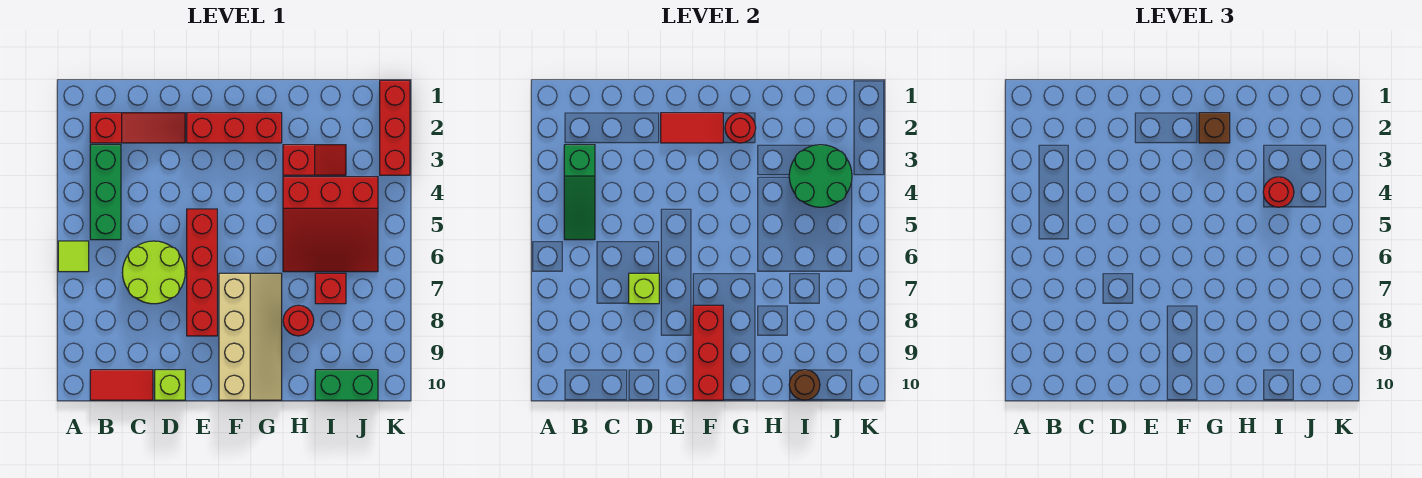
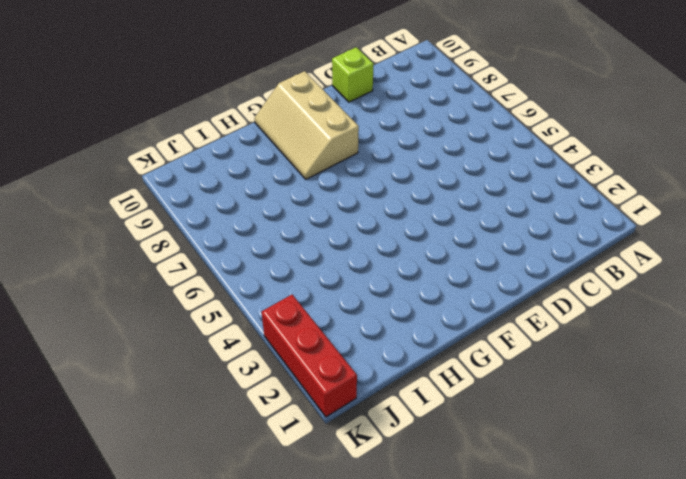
tan slope F8:G10 level 1 top F -> tan slope F7:G10 level 1 top F
none -> lime tile A6 level 1
none -> red slope B2:D2 level 1 top B
none -> green brick B3:B5 level 1

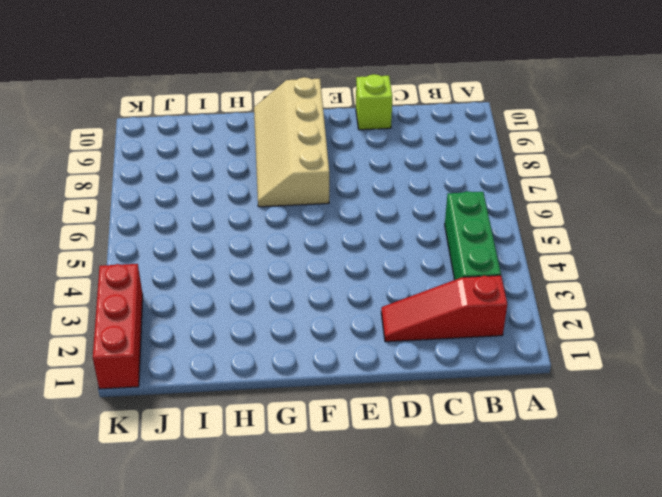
none -> lime tile A6 level 1
none -> red tile B10:C10 level 1
none -> lime round brick C6:D7 level 1

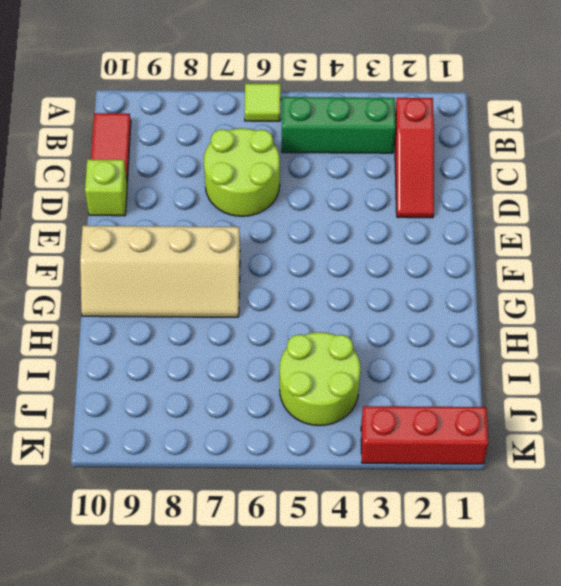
lime round brick I4:J5 level 1 -> red slope H4:J6 level 1 top 4
none -> red brick E2:G2 level 1
none -> red brick E5:E8 level 1
none -> red slope H3:I3 level 1 top H

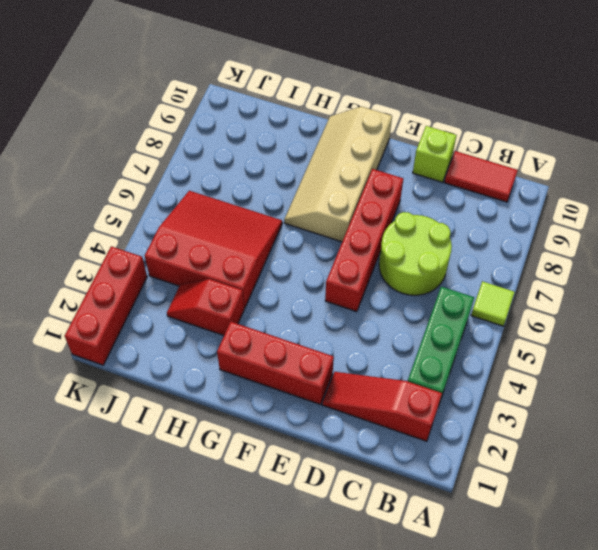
none -> red round brick H8 level 1
none -> red brick I7 level 1
none -> green brick I10:J10 level 1

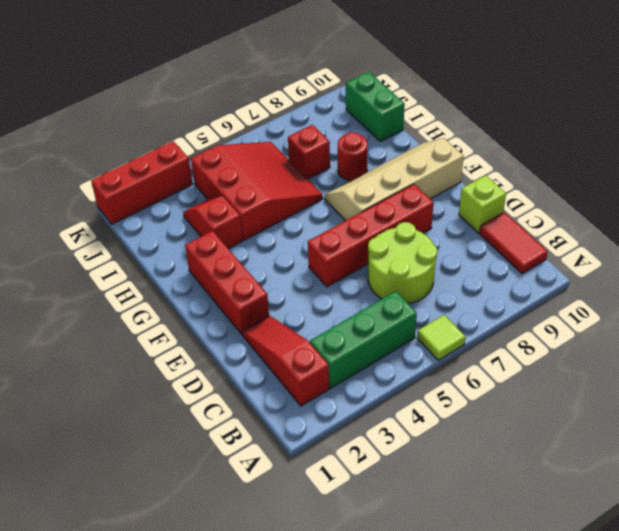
none -> green slope B3:B5 level 2 top 3
none -> lime brick D7 level 2
none -> red tile E2:F2 level 2

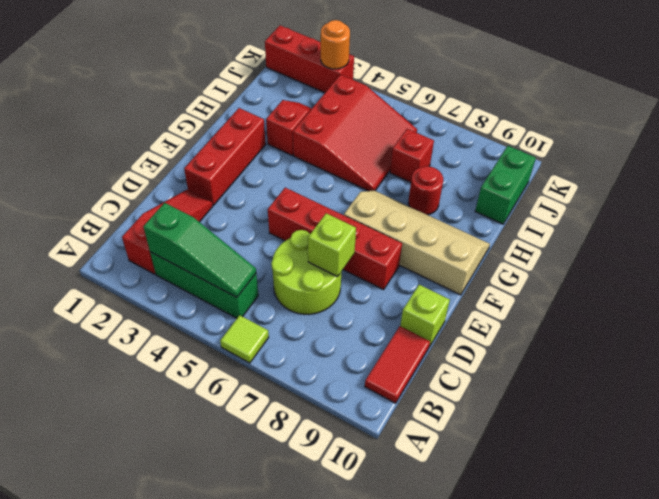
orange round brick K3 level 2 -> none
none -> red tile E2:F2 level 2
none -> red brick F8:F10 level 2
none -> red round brick G2 level 2

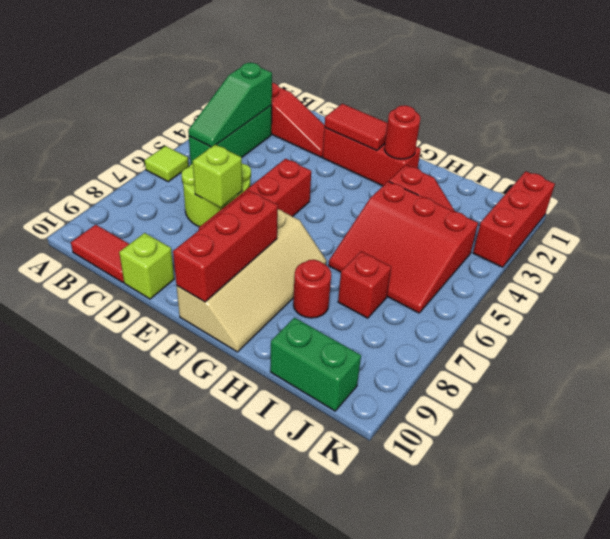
none -> green round brick I3:J4 level 2
none -> brown round brick I10 level 2
none -> brown brick G2 level 3

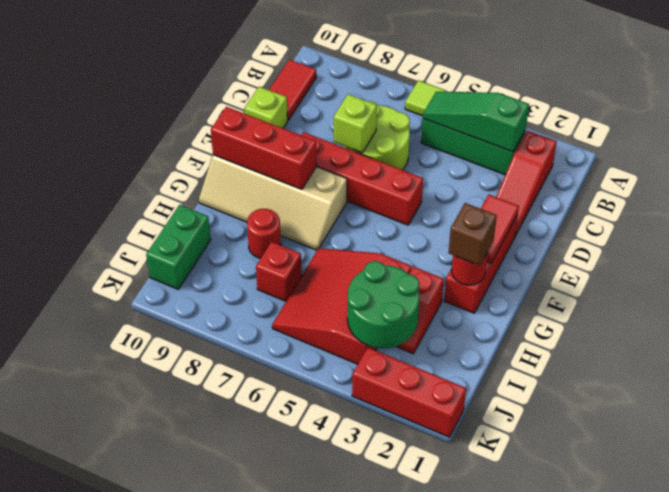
none -> brown round brick I10 level 2
none -> red round brick I4 level 3

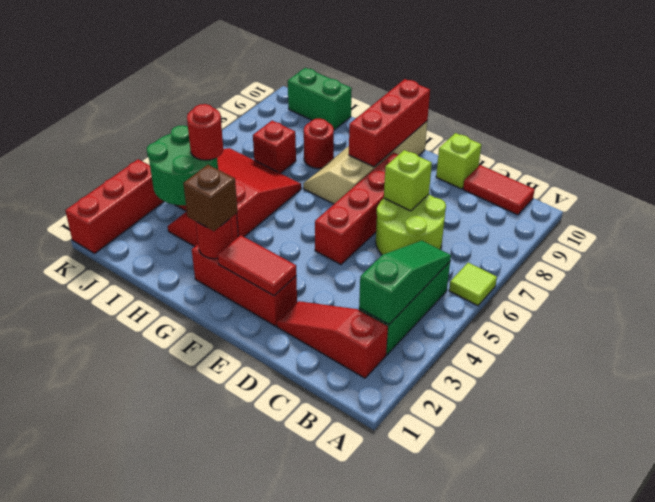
none -> brown round brick I10 level 2

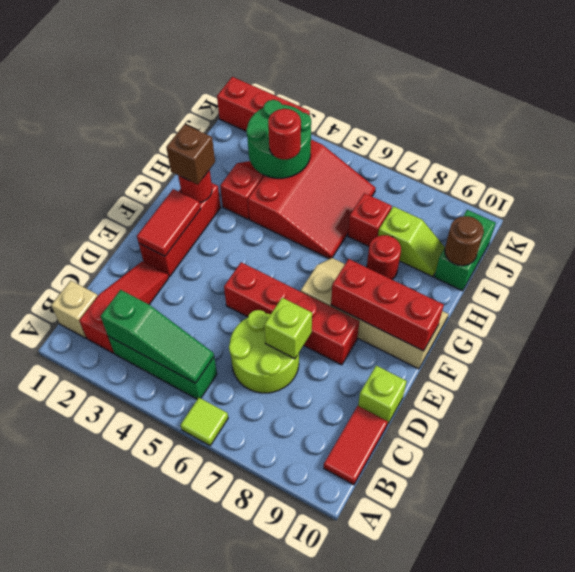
tan brick B1 level 1 -> none
lime slope I8:I9 level 1 top 8 -> none

